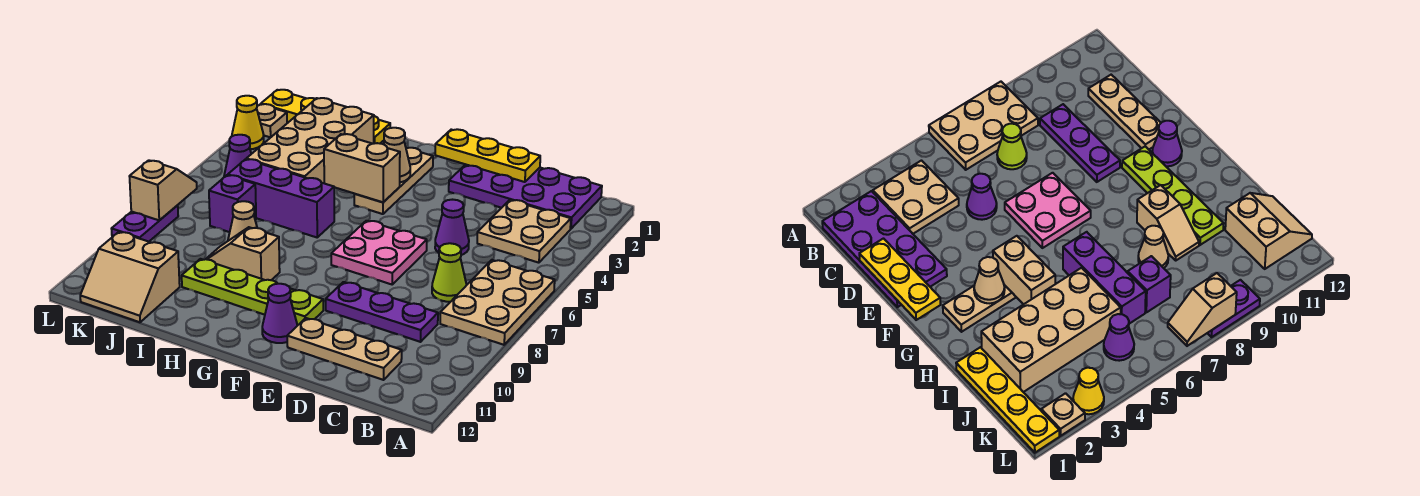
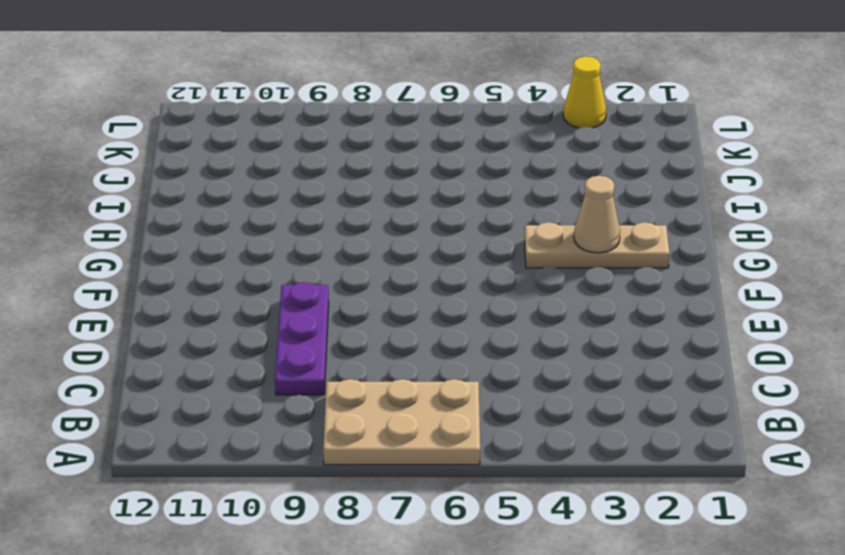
none -> purple plate B1:E2 level 1
none -> tan plate B3:C4 level 1
none -> lime cone C7 level 1

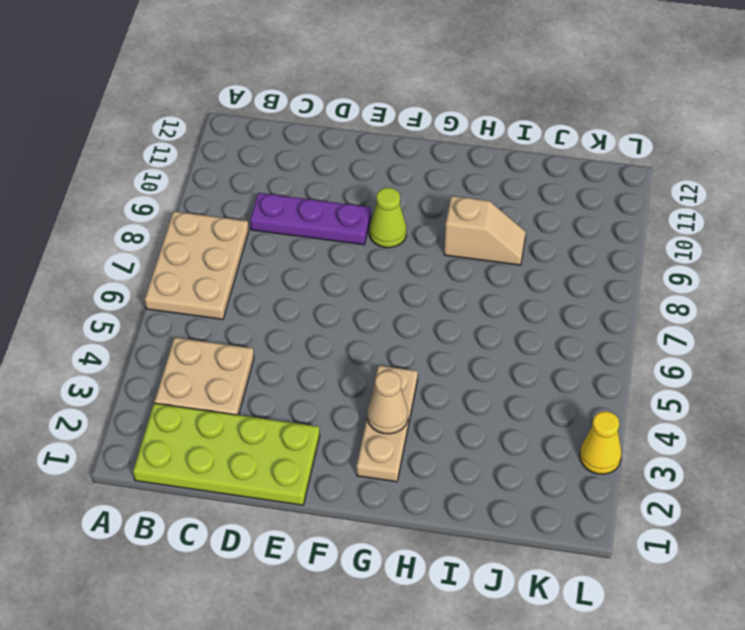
lime plate B1:E2 level 1 -> purple plate B1:E2 level 1
lime cone F9 level 1 -> lime cone C7 level 1
none -> tan plate C11:E11 level 1
none -> purple cone D5 level 1
none -> pink plate E6:F7 level 1

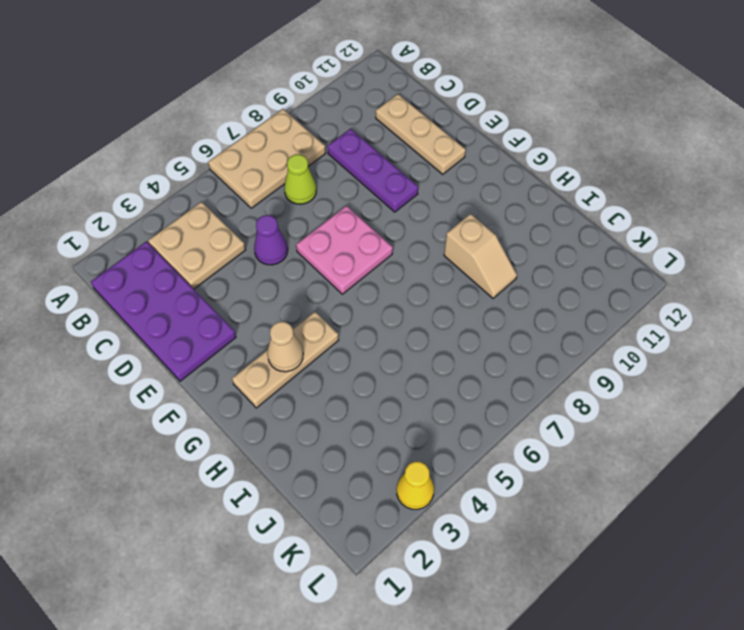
none -> lime plate F10:I10 level 1
none -> purple cone F11 level 1
none -> purple brick H6:J6 level 1

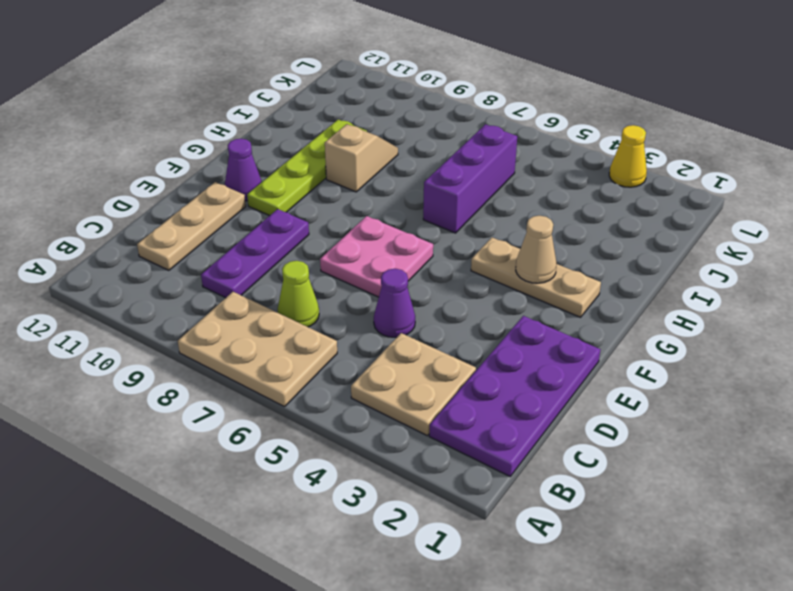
none -> yellow plate I1:L1 level 1
none -> tan brick I2:J5 level 1
none -> tan cone I8 level 1

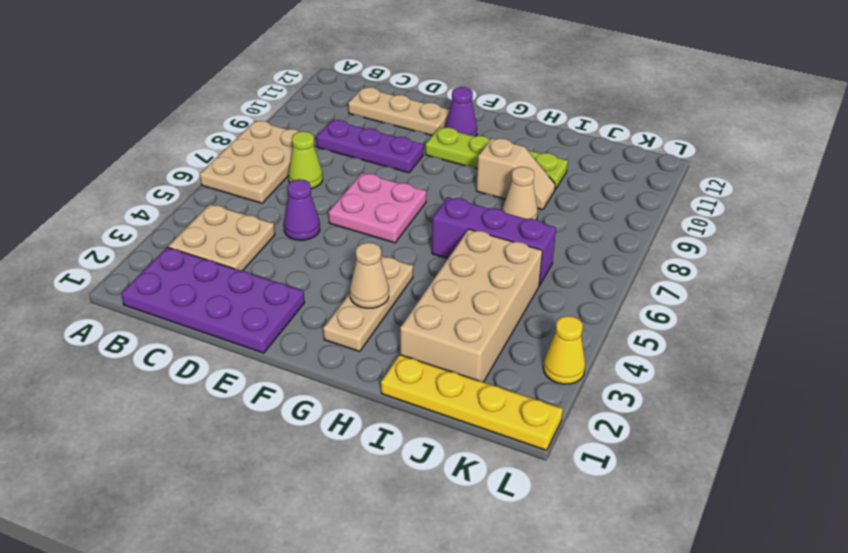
none -> purple brick J7 level 1
none -> tan slope J11:K12 level 1 top 11
none -> purple cone K5 level 1

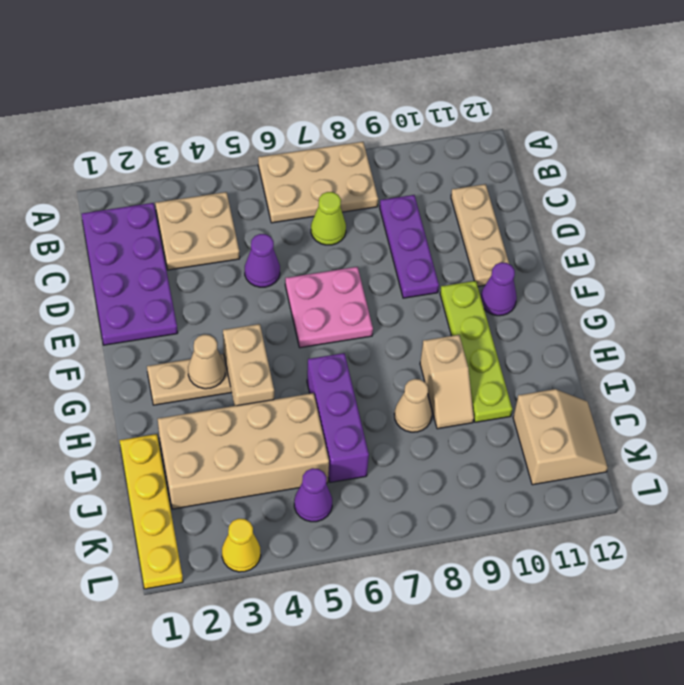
none -> purple brick J7 level 1
none -> tan plate L2 level 1
none -> purple plate L8:L9 level 1

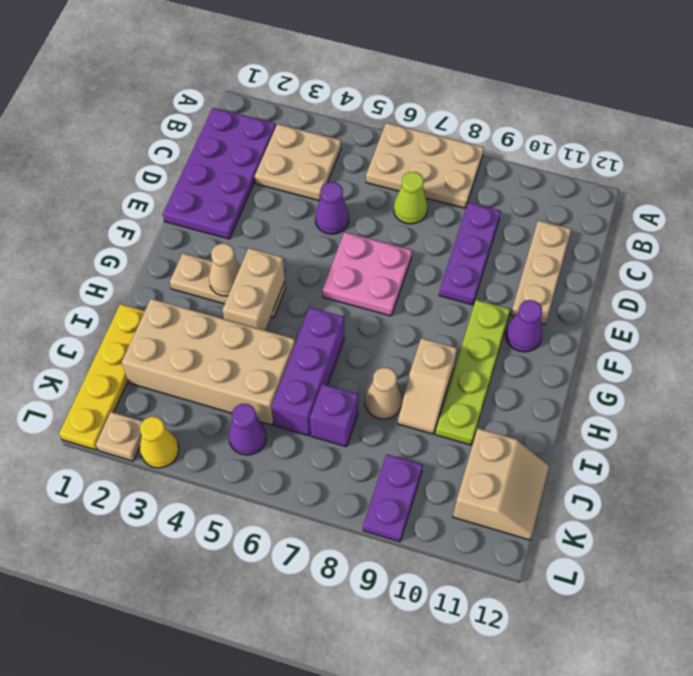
purple plate K9:L9 level 1 -> purple plate L8:L9 level 1
none -> yellow plate D1:F1 level 2
none -> tan slope L7:L8 level 2 top 8

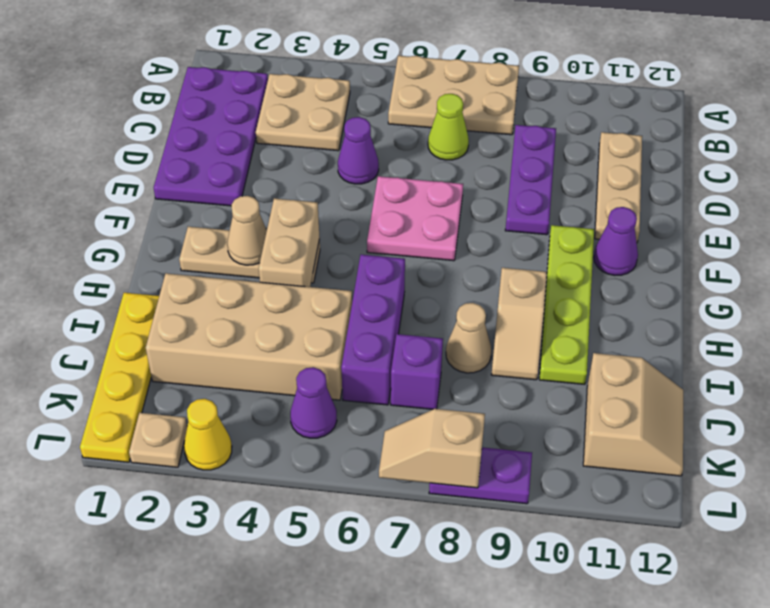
none -> yellow plate D1:F1 level 2

